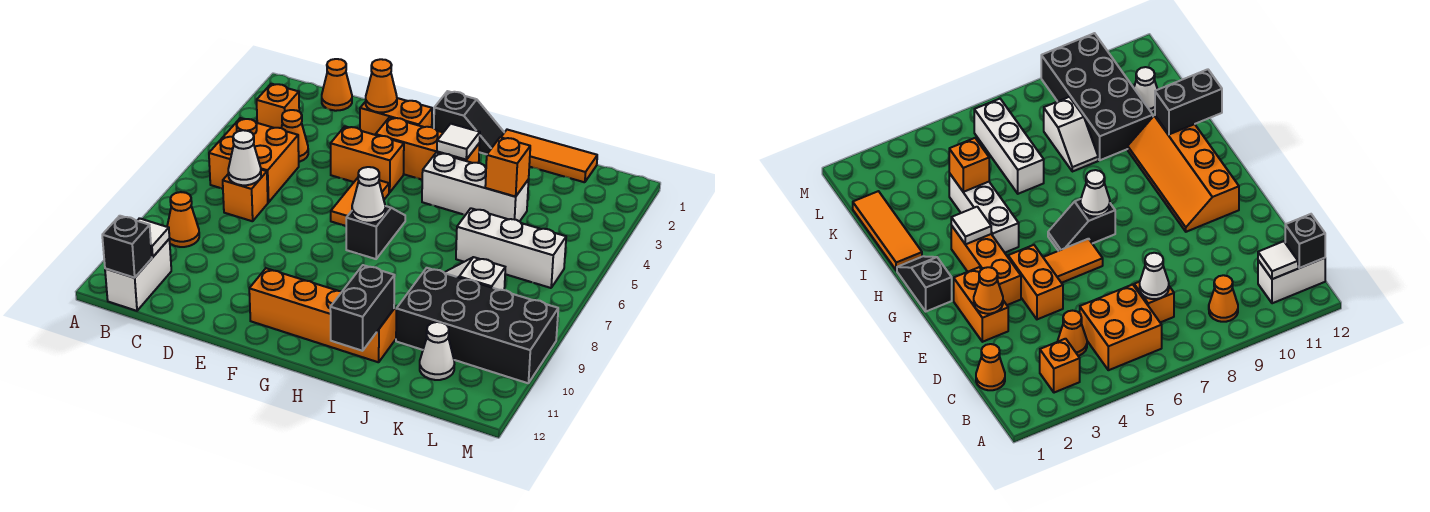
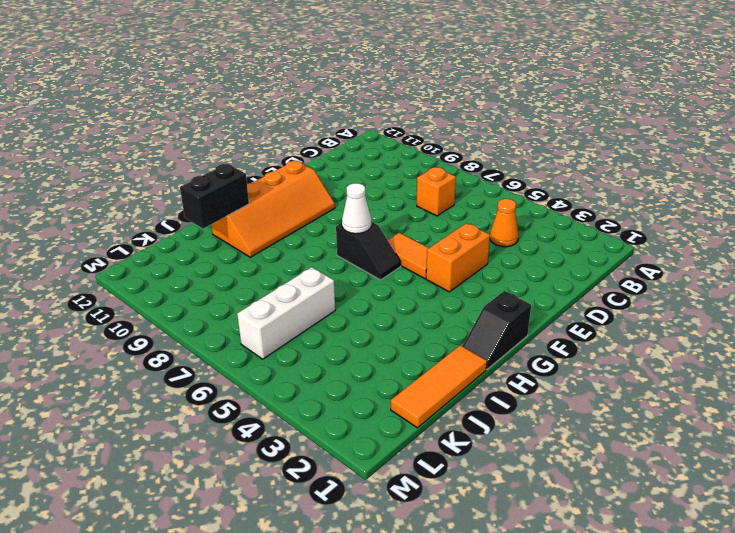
black brick I11:J11 level 2 -> black brick I11:I12 level 2
none -> orange brick B3 level 1
none -> orange brick B5:C6 level 1
none -> orange cone B9 level 1

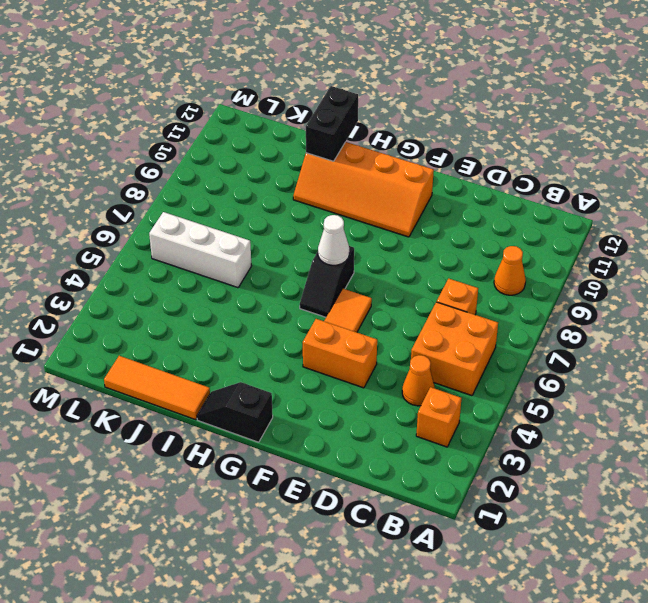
none -> white brick B11:B12 level 1
none -> orange cone C1 level 1
none -> orange brick E2:F2 level 1

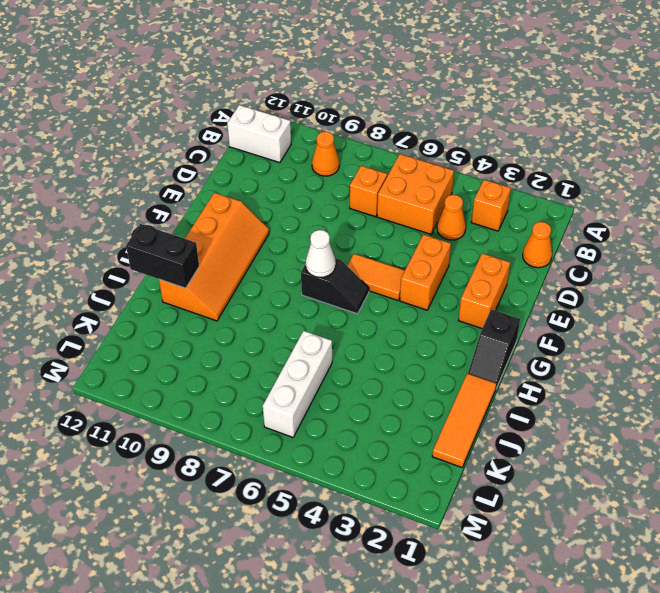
none -> orange brick F3:H3 level 1
none -> white brick H4:J4 level 1
none -> white slope J8:K8 level 1 top K

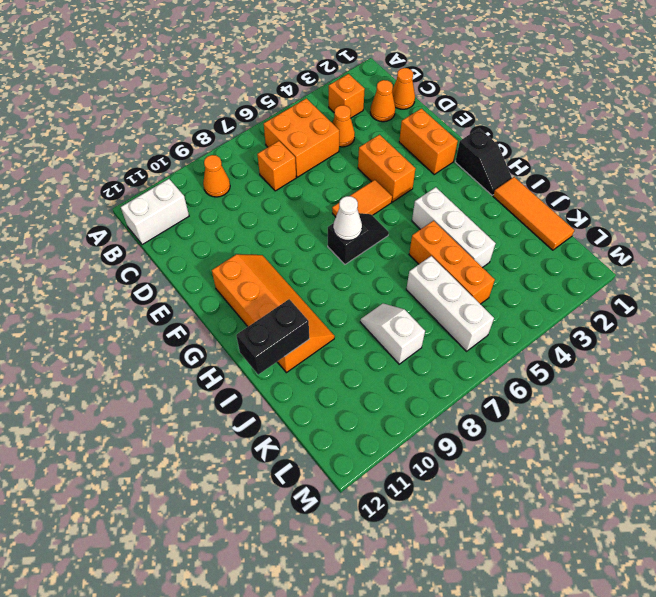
orange cone C2 level 1 -> orange cone E2 level 2
orange brick I5:K5 level 1 -> orange brick F3:H3 level 1
none -> black brick J9:M10 level 1
none -> white cone K11 level 1
none -> white tile B11 level 2

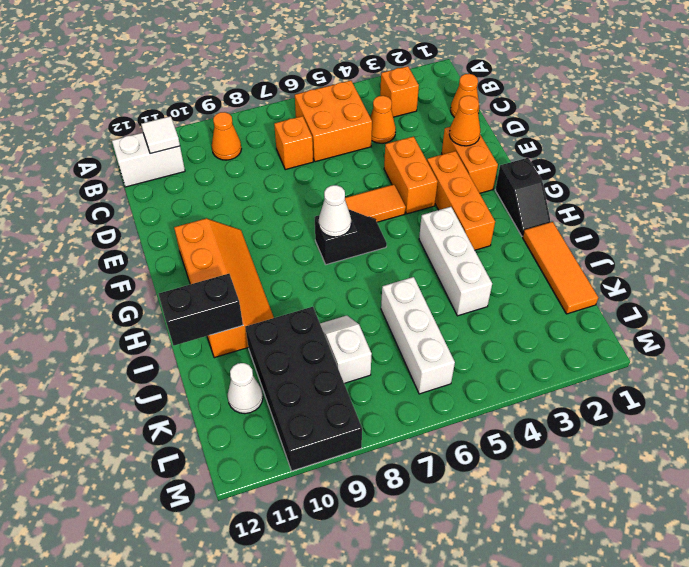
none -> black brick B12 level 2
none -> white cone C7 level 2
none -> white tile H3 level 2

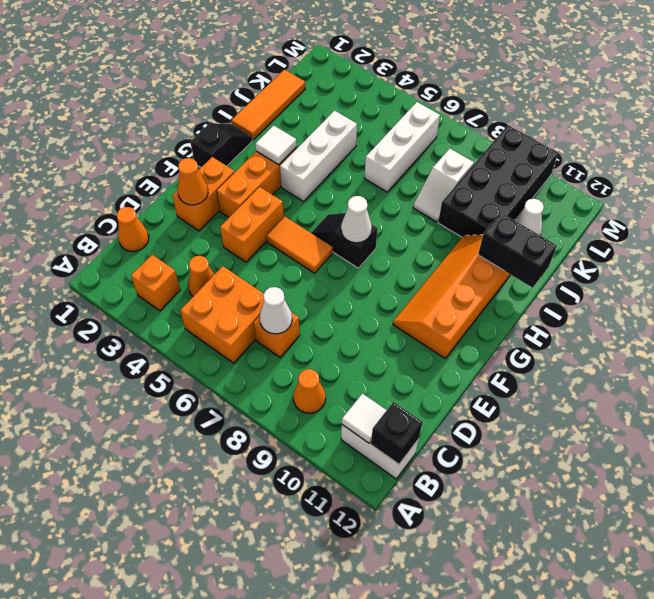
none -> orange brick J4 level 2

